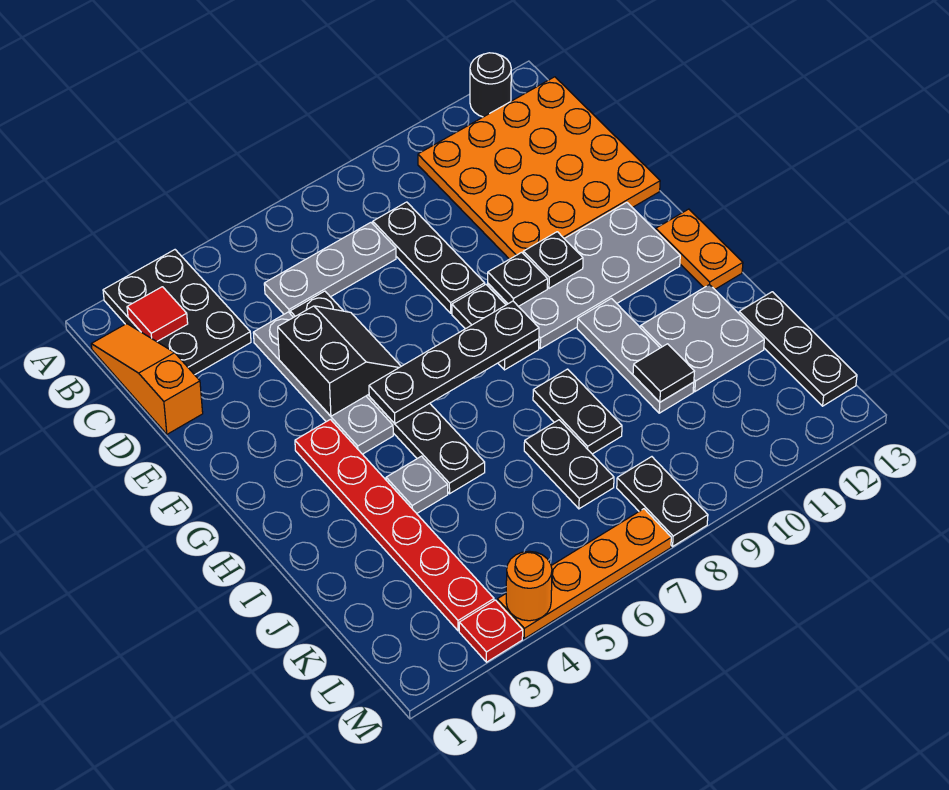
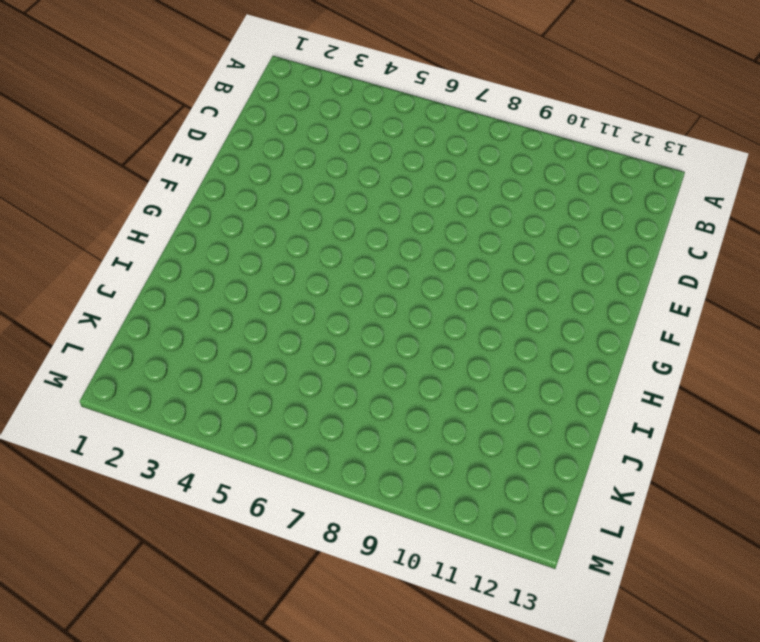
none -> black plate A2:C3 level 1
none -> black round brick A12 level 1
none -> orange slope B1:D1 level 1 top D

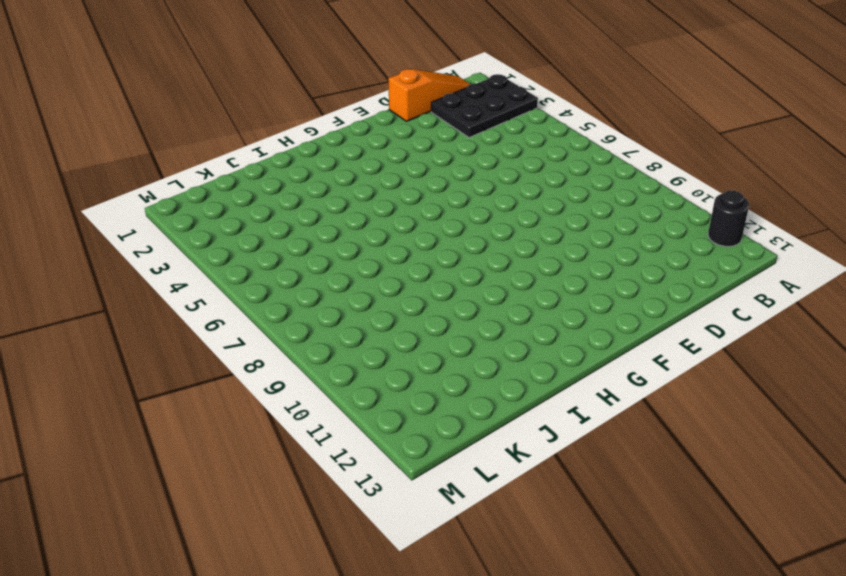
none -> orange plate B10:E13 level 1
none -> grey plate C5:C7 level 1
none -> black plate C8:E8 level 1

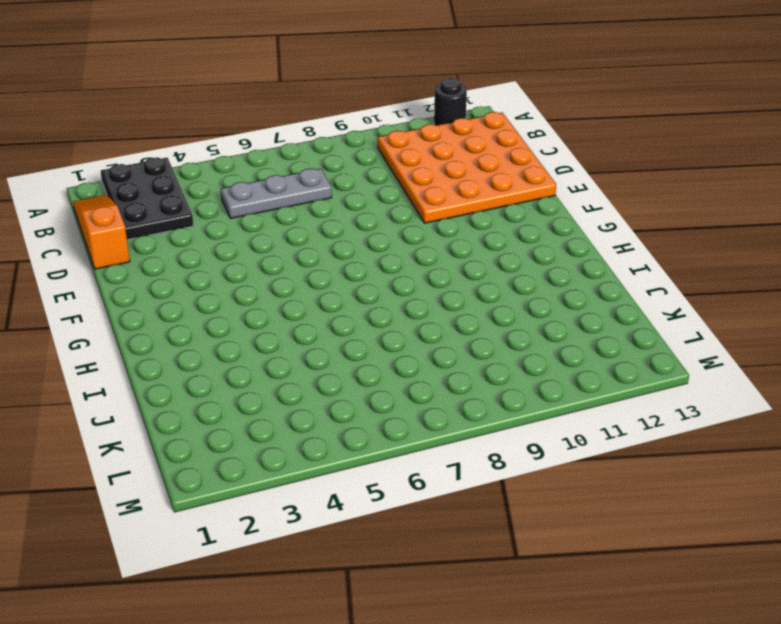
none -> black plate C8:E8 level 1
none -> grey plate D4:G4 level 1
none -> black plate D5:I5 level 1

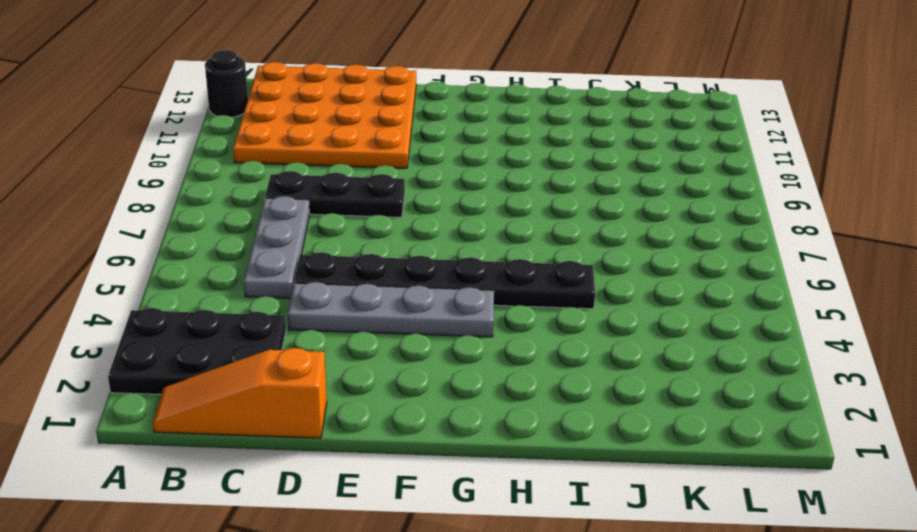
none -> black plate F8:G8 level 1
none -> grey plate F9:G12 level 1
none -> red plate G3:L3 level 1

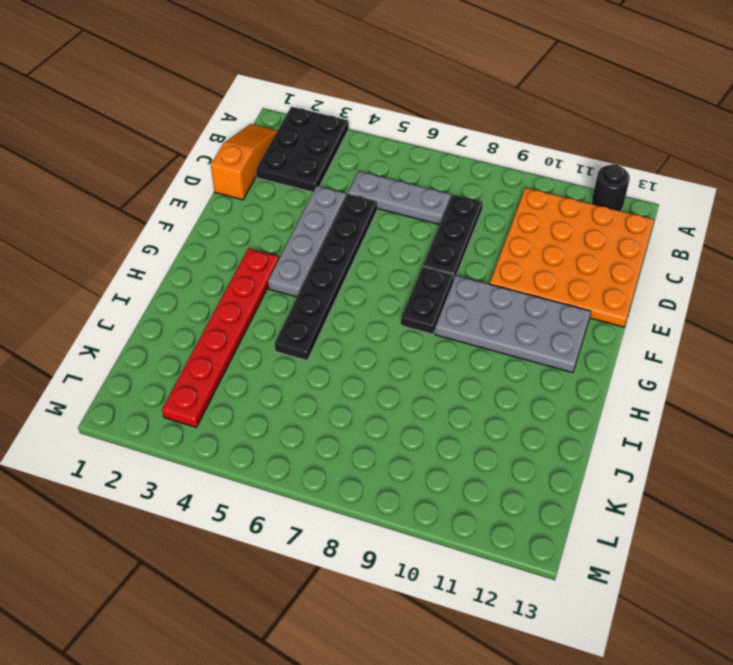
none -> orange plate G13:H13 level 1
none -> grey plate H10:J10 level 1
none -> grey plate I4 level 1

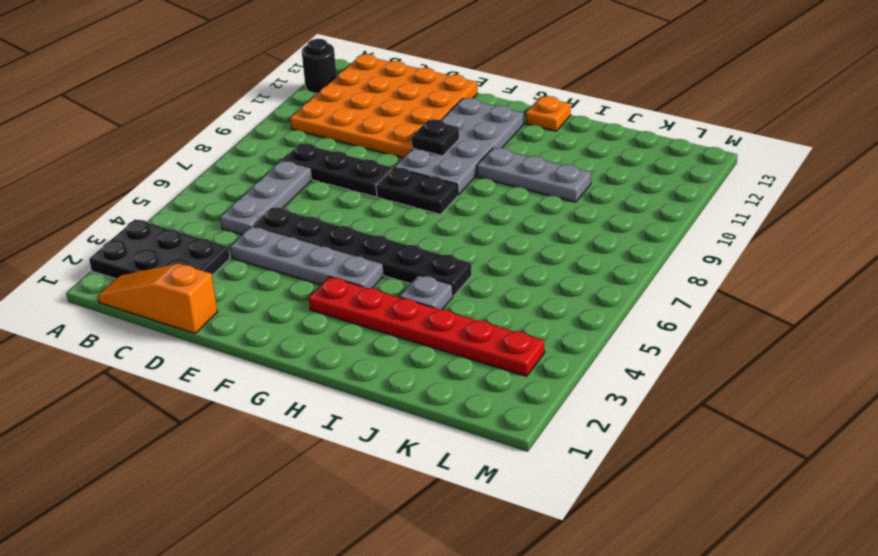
orange plate H13 level 1 -> orange plate G13:H13 level 1
none -> black plate I8:J8 level 1
none -> grey plate I11:J12 level 1
none -> black plate J7:K7 level 1

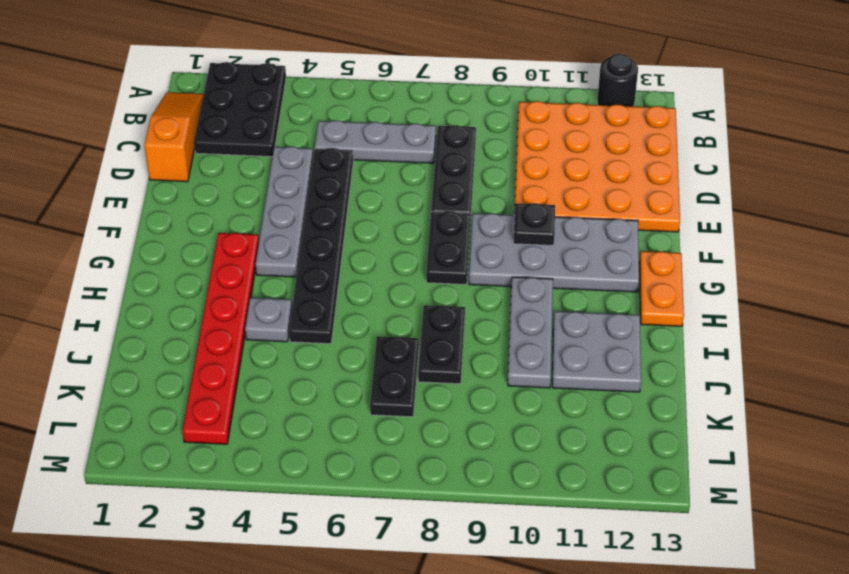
none -> black plate J13:L13 level 1
none -> black plate L8:M8 level 1
none -> red plate M3 level 1

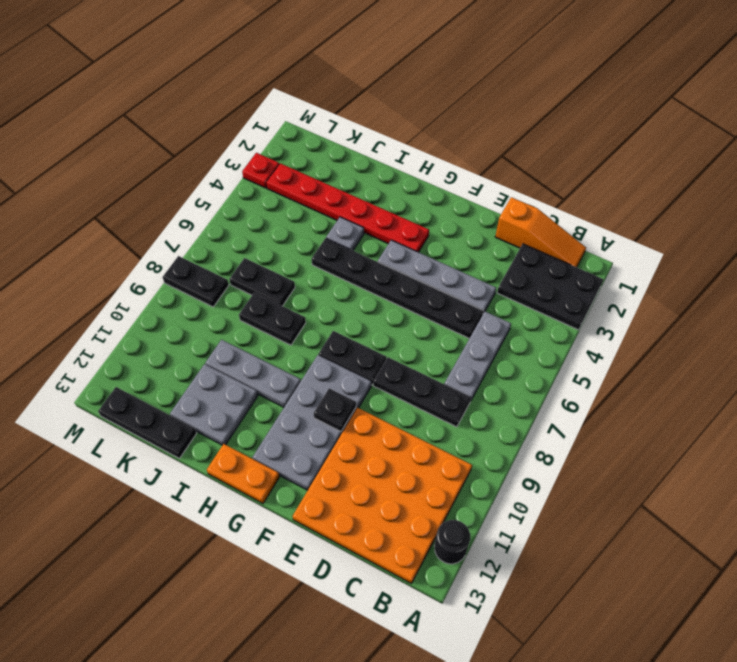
none -> orange plate M4:M7 level 1
none -> red tile B2 level 2
none -> black slope E4:F5 level 2 top 4

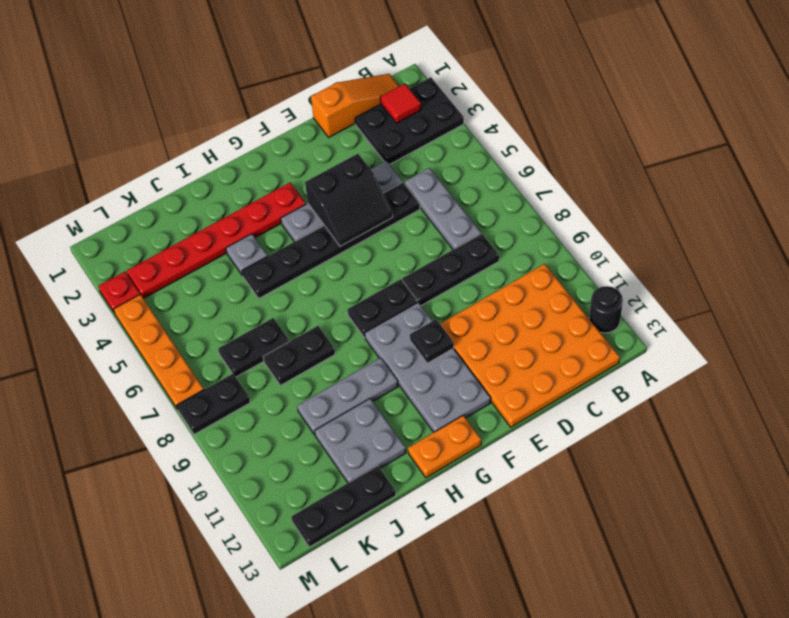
none -> black plate F9 level 2
none -> black plate G5:G8 level 2
none -> black tile J10 level 2

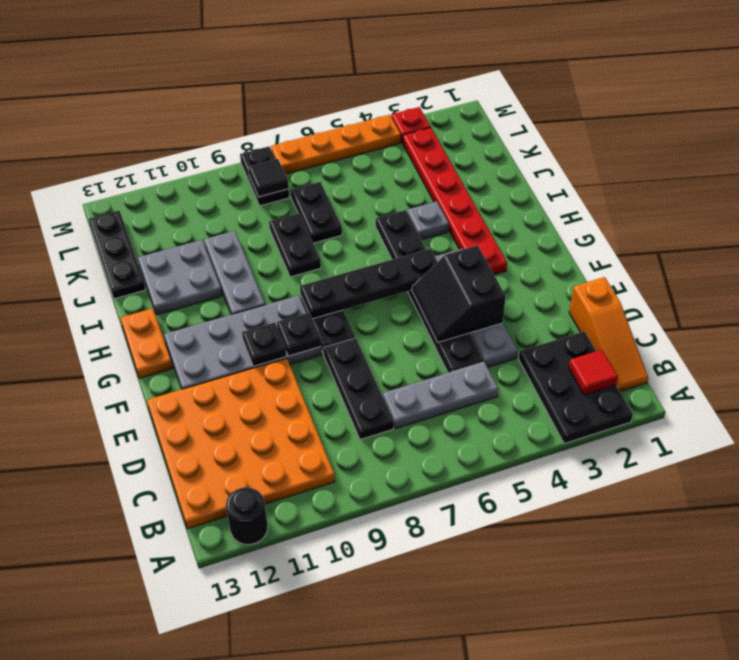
black tile L8 level 2 -> black tile J10 level 2
none -> orange round brick M4 level 2

